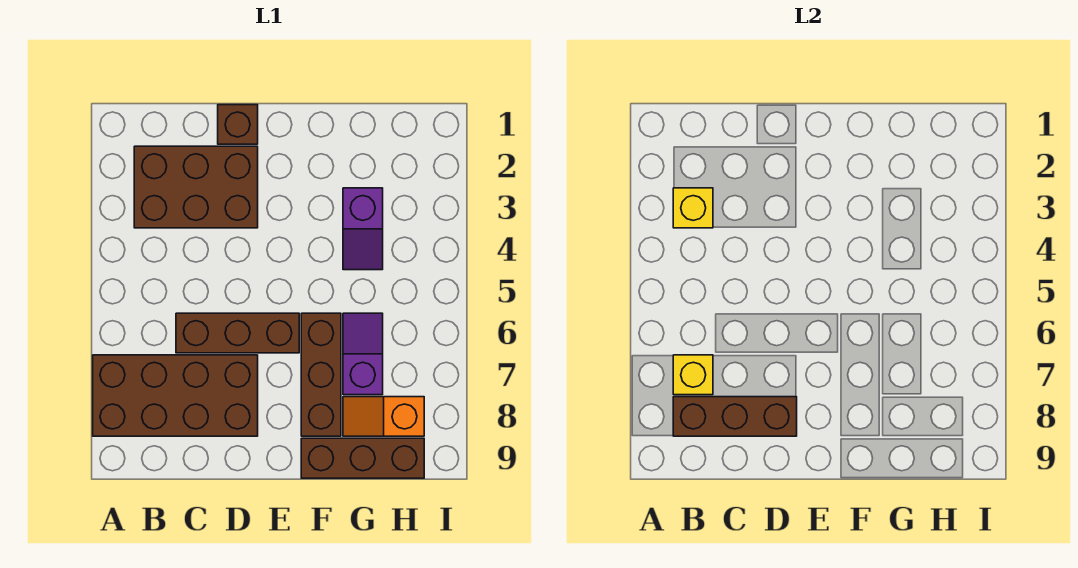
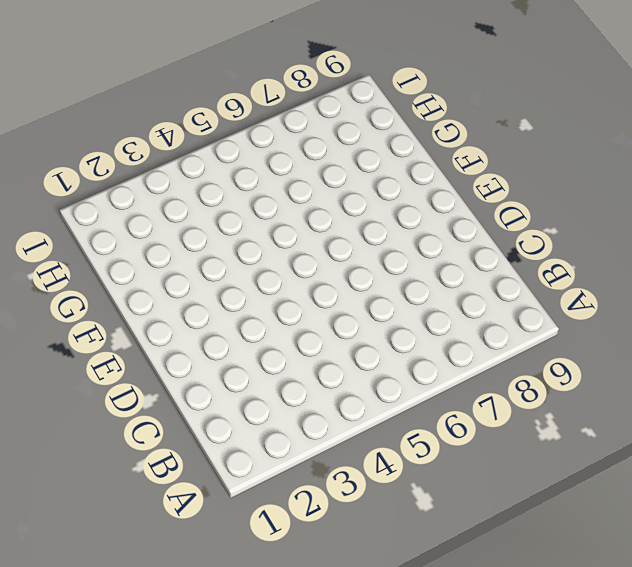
none -> brown brick A7:D8 level 1
none -> brown brick B2:D3 level 1
none -> brown brick C6:E6 level 1

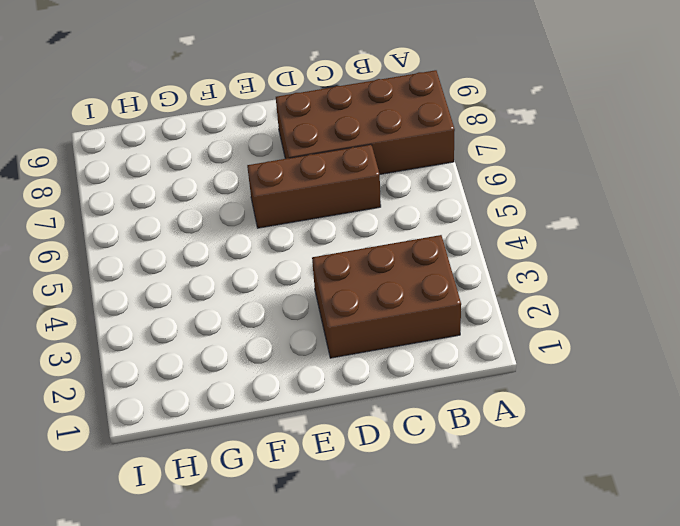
none -> brown brick D1 level 1
none -> brown brick F6:F8 level 1
none -> brown brick F9:H9 level 1

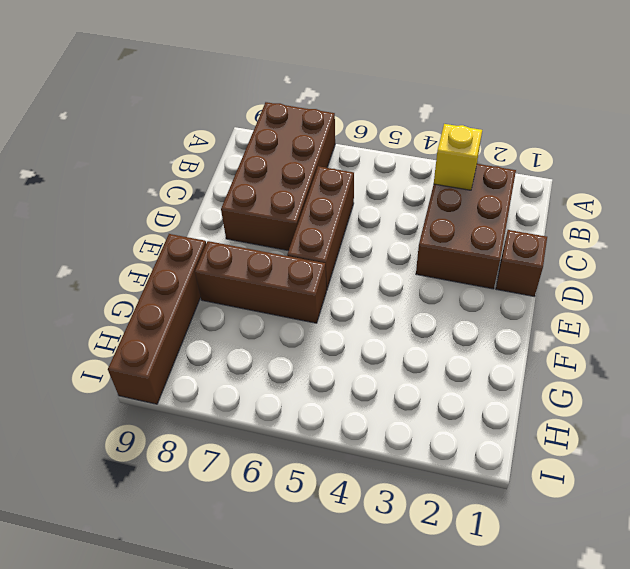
brown brick F9:I9 level 1 -> brown brick F9:H9 level 1
none -> purple slope G3:G4 level 1 top 3
none -> purple slope G6:G7 level 1 top 7
none -> orange slope G8:H8 level 1 top H

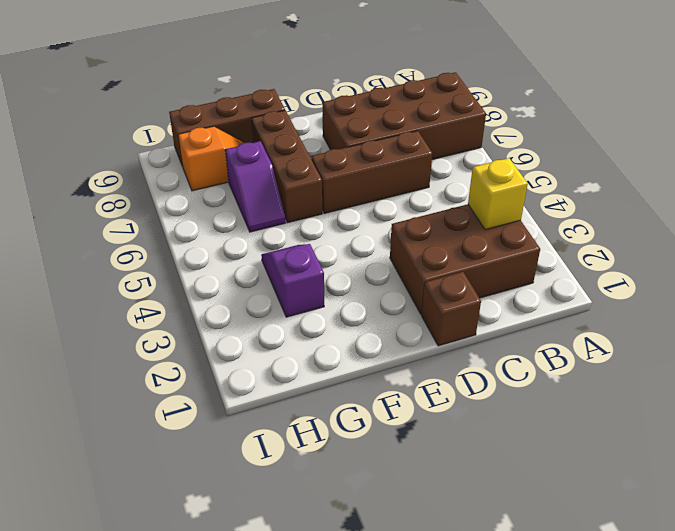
none -> yellow brick B7 level 2
none -> brown brick B8:D8 level 2

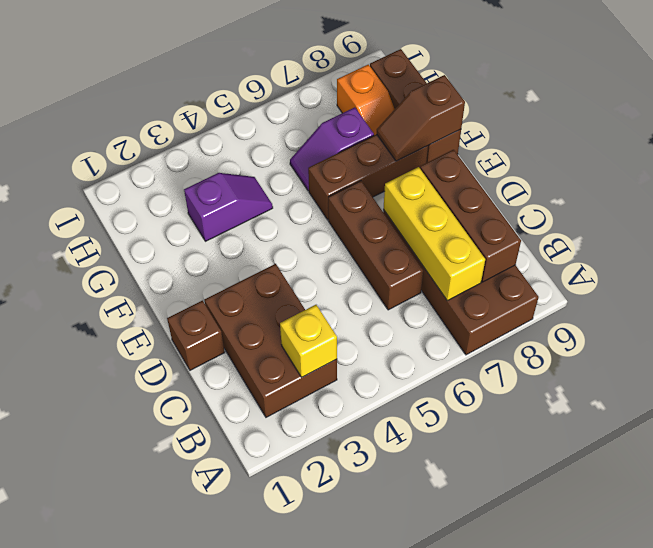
yellow brick B7:D7 level 2 -> yellow brick B7 level 2
brown slope F8:F9 level 2 top 9 -> none

